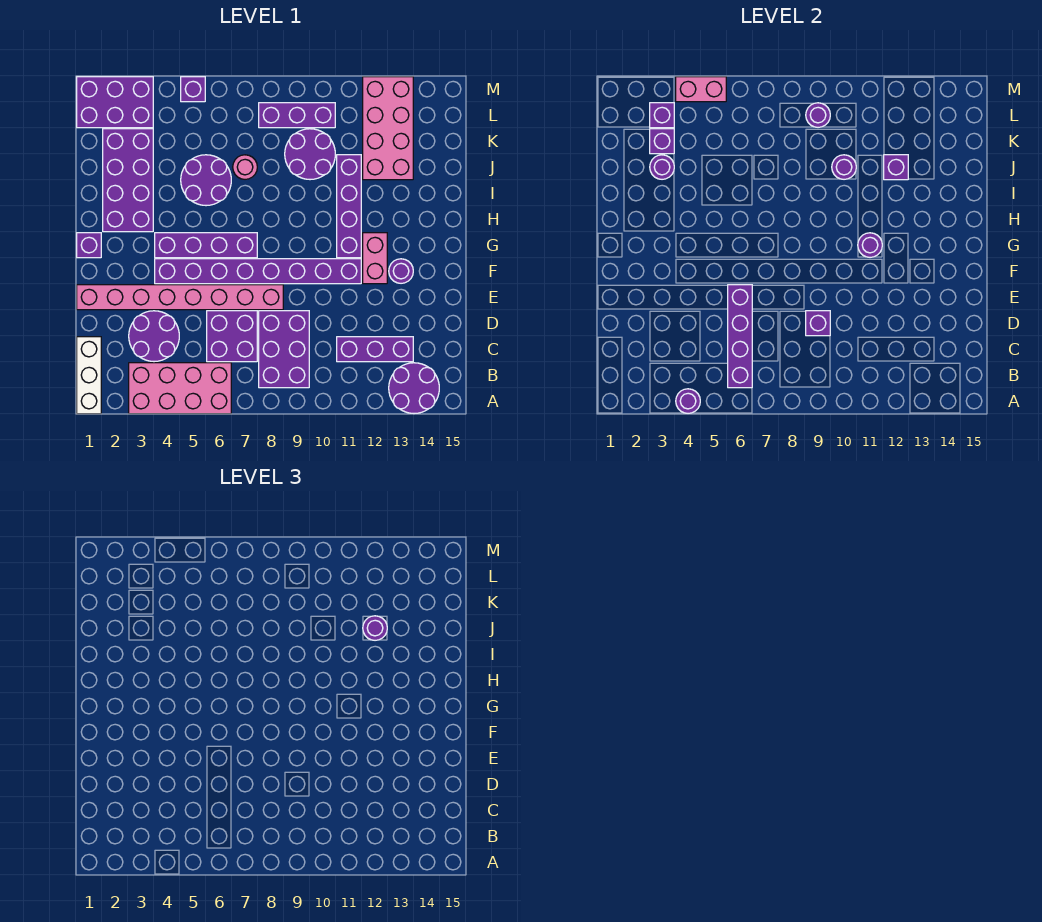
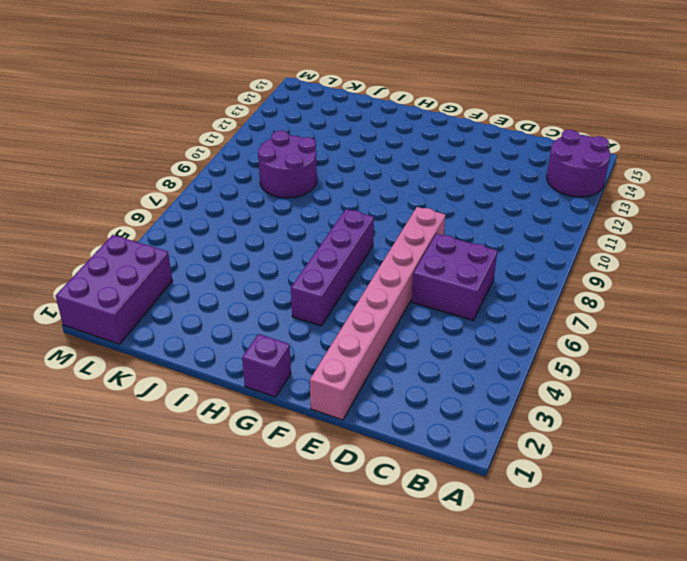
none -> white brick A1:C1 level 1
none -> pink brick A3:B6 level 1
none -> purple brick B8:D9 level 1
none -> purple round brick C3:D4 level 1

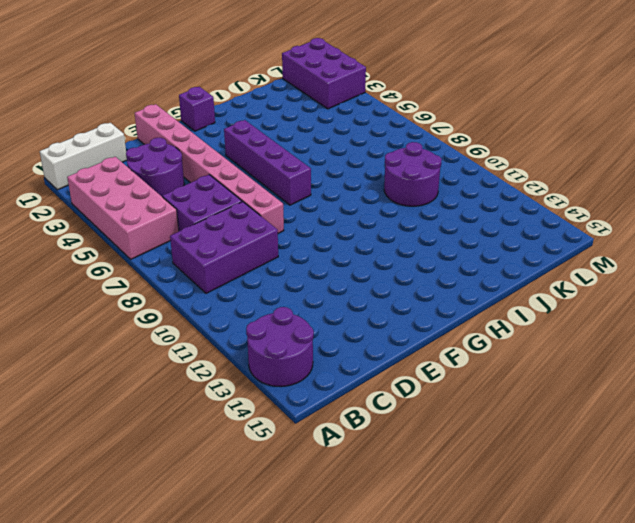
none -> purple brick C11:C13 level 1
none -> purple brick F4:F11 level 1
none -> pink brick F12:G12 level 1
none -> purple round brick F13 level 1

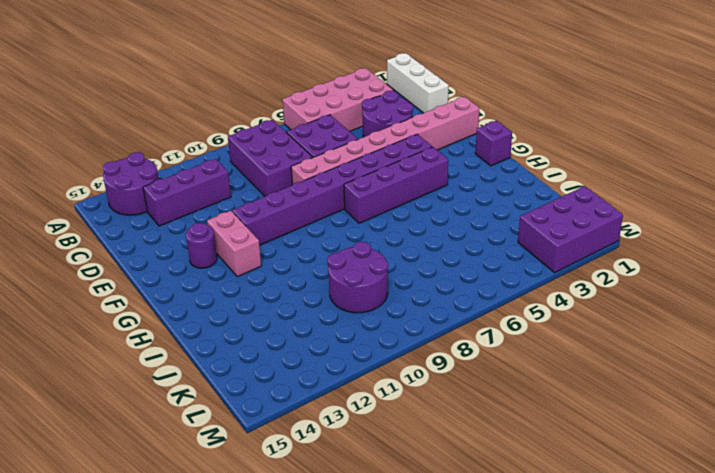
none -> purple brick G11:J11 level 1
none -> purple brick H2:K3 level 1
none -> purple round brick I5:J6 level 1
none -> pink round brick J7 level 1

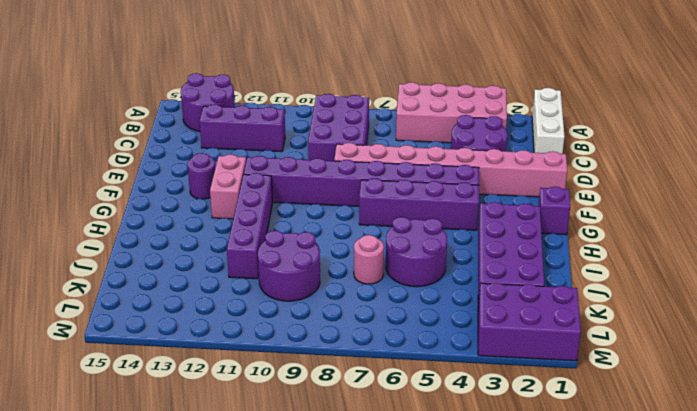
none -> purple brick C6:D7 level 1
none -> pink brick J12:M13 level 1
none -> purple brick L8:L10 level 1
none -> purple brick M5 level 1

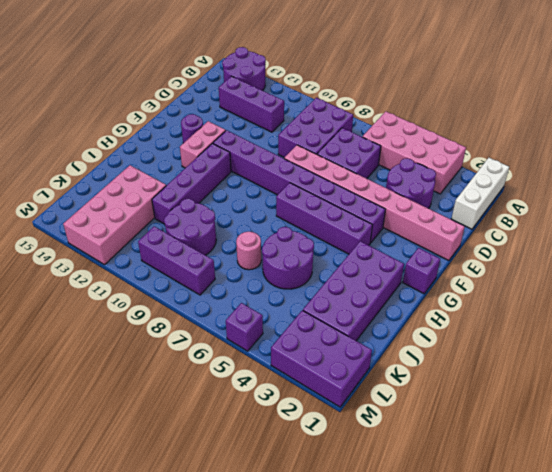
none -> purple round brick A4 level 2
none -> purple brick B6:E6 level 2
none -> purple brick D9 level 2
none -> purple round brick G11 level 2

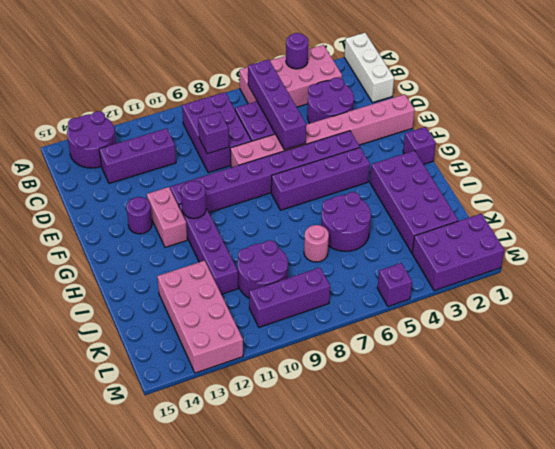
none -> purple round brick J3 level 2
none -> purple round brick J10 level 2
none -> purple brick J12 level 2
none -> purple brick K3 level 2

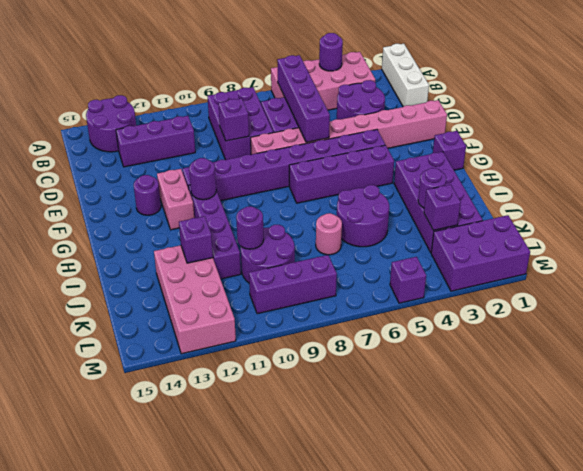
none -> purple brick L3 level 2
none -> purple round brick L9 level 2
none -> pink brick M4:M5 level 2
none -> purple round brick J12 level 3

